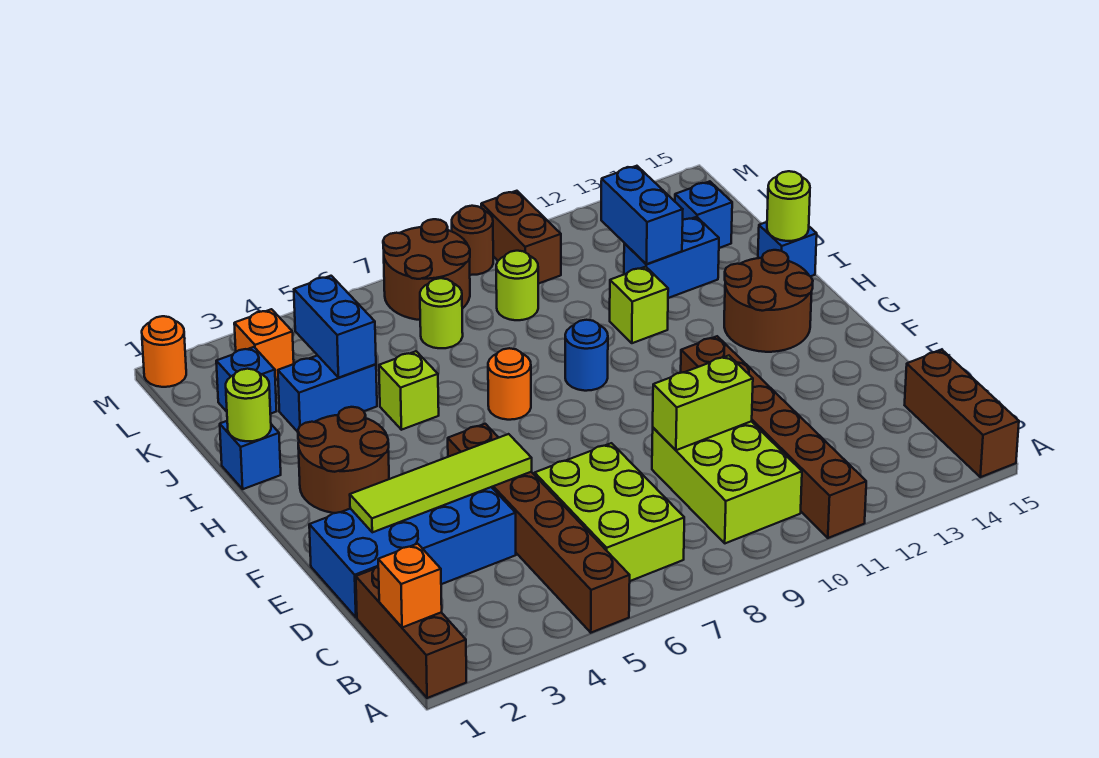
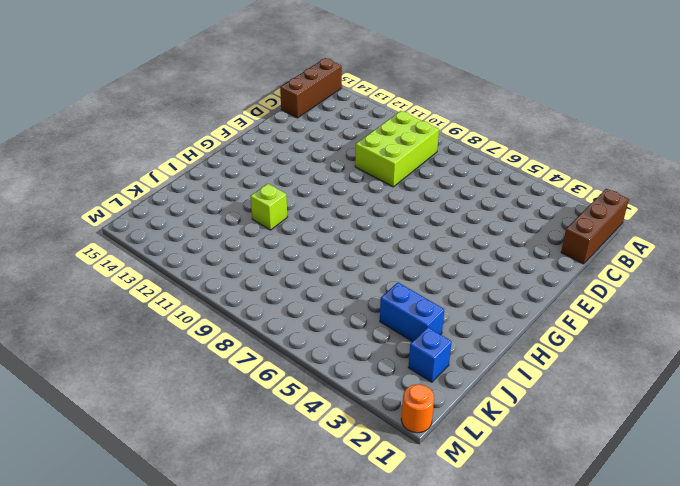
none -> brown brick A5:F5 level 1
none -> brown brick A11:F11 level 1
none -> lime brick B6:D7 level 1
none -> blue brick D1:E4 level 1

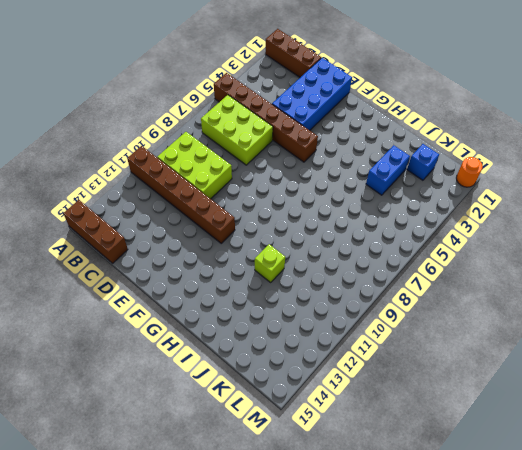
none -> brown round brick G2:H3 level 1
none -> brown round brick G13:H14 level 1
none -> orange round brick H7 level 1
none -> blue round brick H9 level 1

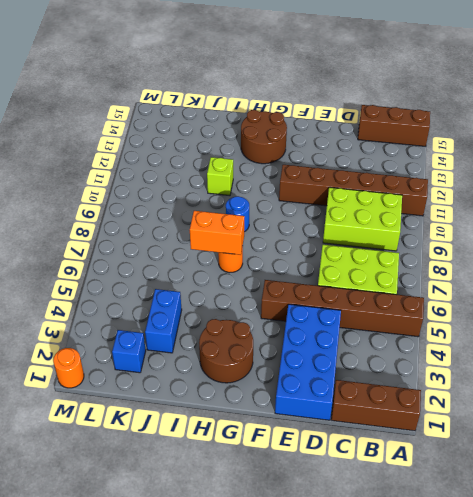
orange brick H7:I7 level 2 -> none
none -> blue brick I1 level 1
none -> lime brick I5 level 1
none -> blue brick I15 level 1
none -> blue brick J12:J13 level 1

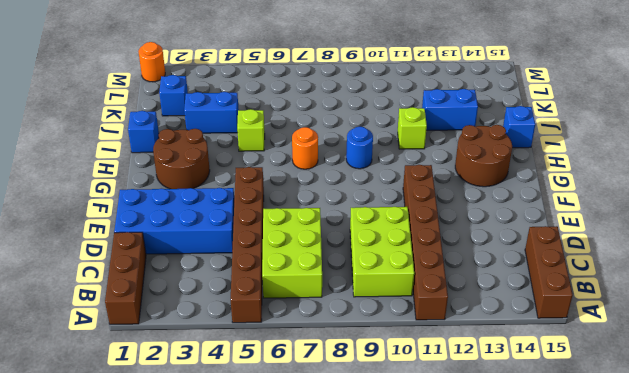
none -> lime round brick K7 level 1
none -> lime round brick K9 level 1
none -> blue brick K14 level 1
none -> orange brick L3 level 1

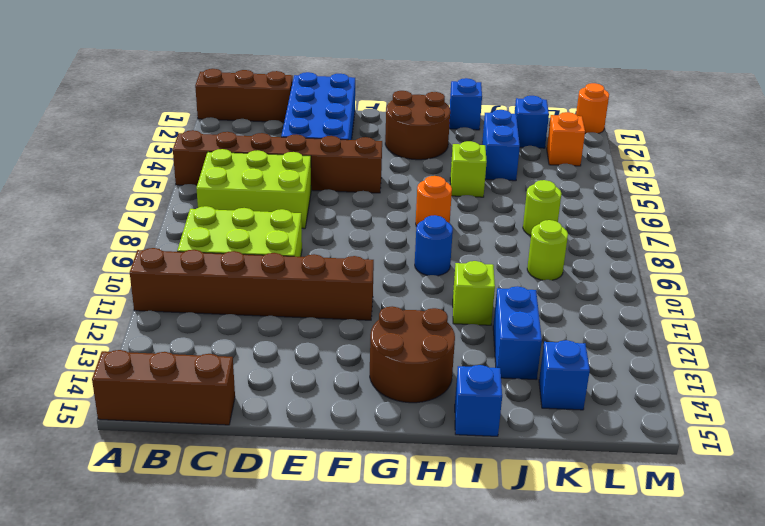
none -> brown round brick L7:M8 level 1
none -> brown brick L10:M10 level 1
none -> brown round brick M9 level 1
none -> orange brick B1 level 2

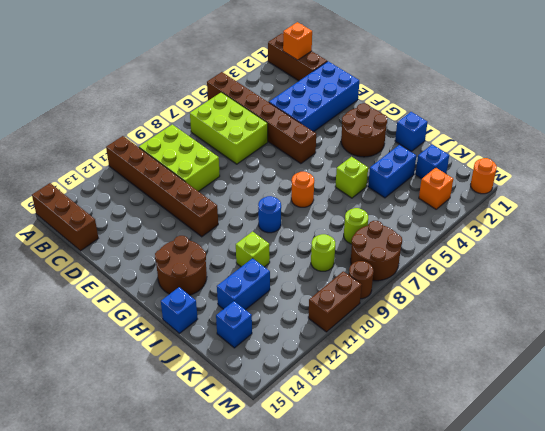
brown brick M10:M11 level 1 -> brown brick L10:M10 level 1
none -> lime brick D9:D10 level 2
none -> lime tile E2:E5 level 2
none -> lime round brick I1 level 2
none -> lime round brick I15 level 2

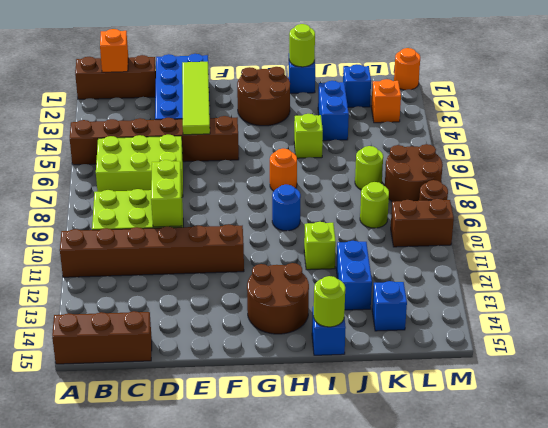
none -> blue brick J4:K4 level 2
none -> blue brick J12:K12 level 2

